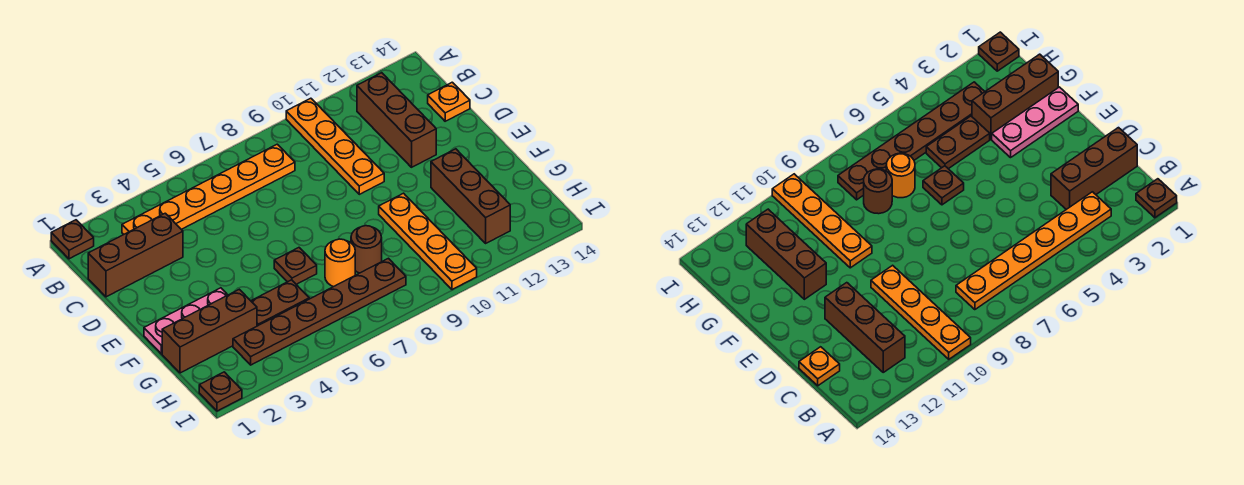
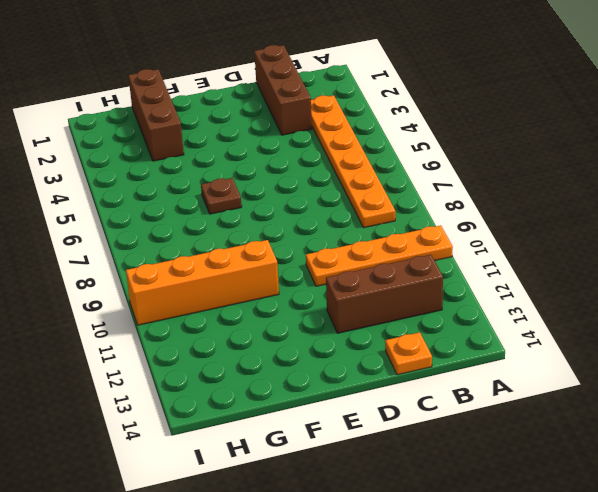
orange brick F10:I10 level 1 -> orange plate F10:I10 level 1
none -> brown plate A1 level 1
none -> pink plate F1:F3 level 1
none -> brown brick F12:H12 level 1

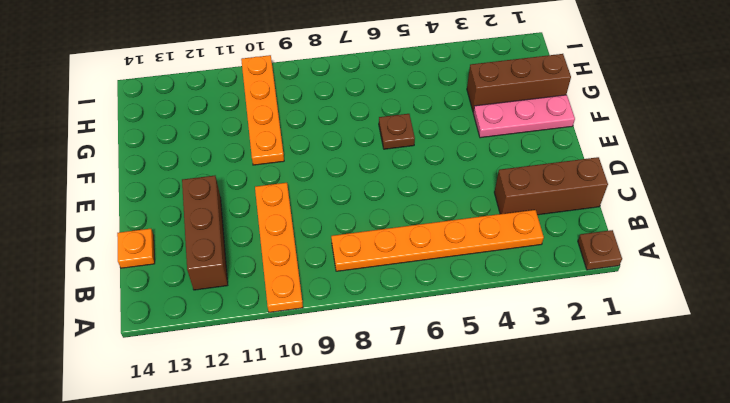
none -> brown brick F12:H12 level 1
none -> brown plate G4:G5 level 1
none -> orange round brick G7 level 1

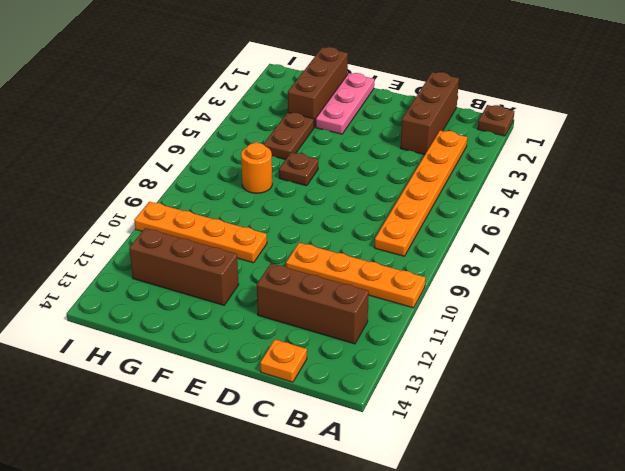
none -> brown round brick G8 level 1
none -> brown plate H3:H8 level 1
none -> brown plate I1 level 1

